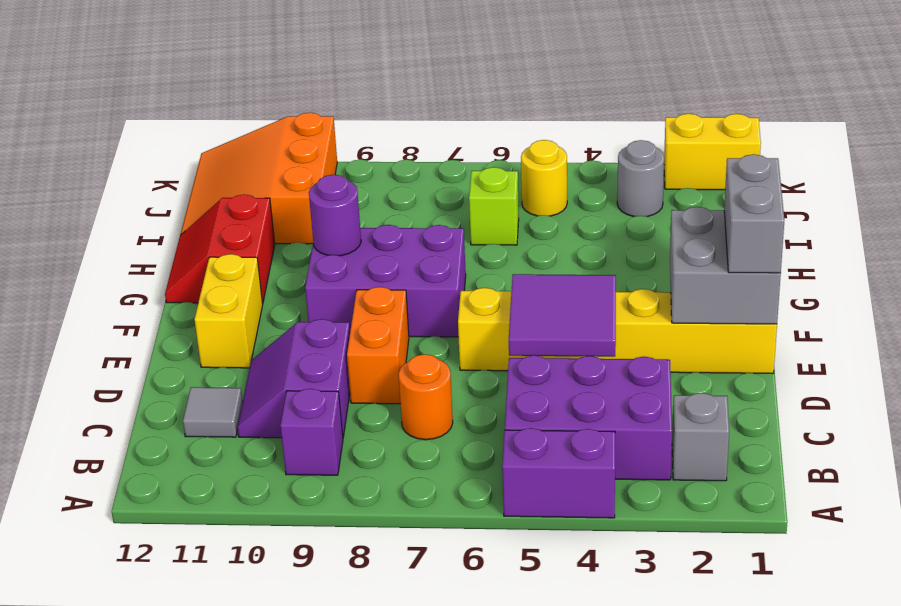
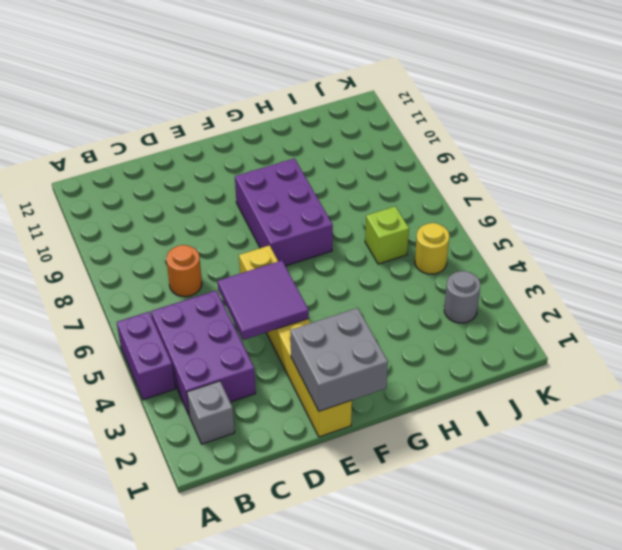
none -> purple brick B9 level 1
none -> purple slope C9:D10 level 1 top 9
none -> grey tile C11 level 1

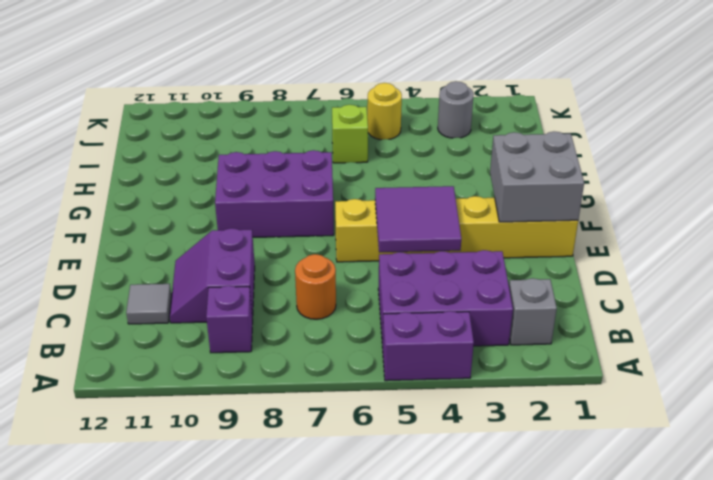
none -> orange brick D8:E8 level 1
none -> yellow brick E11:F11 level 1
none -> red slope G11:H12 level 1 top 11

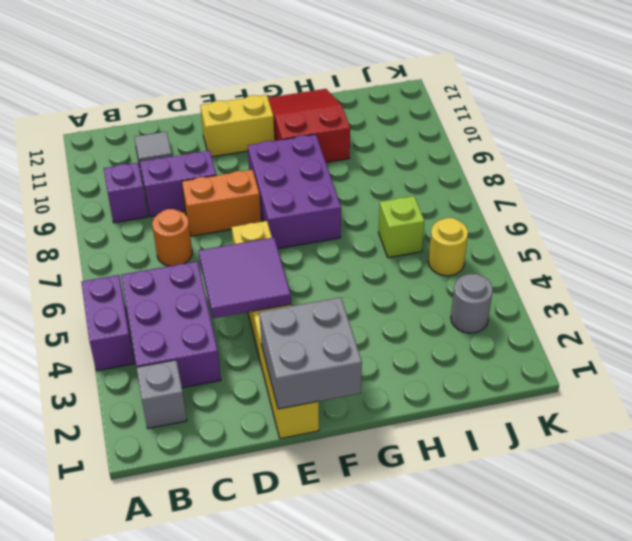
red slope G10:H12 level 1 top 10 -> red slope G11:H12 level 1 top 11
none -> orange slope I10:K12 level 1 top 10
none -> yellow brick K1:K2 level 1
none -> purple round brick G9 level 2

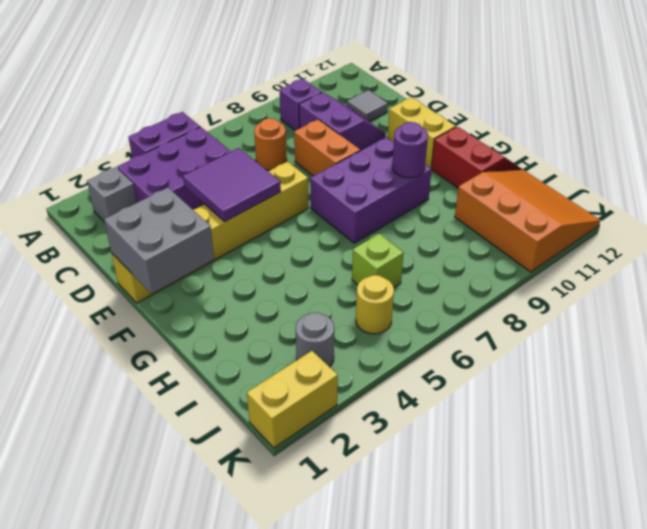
none -> grey brick E1:F1 level 3

